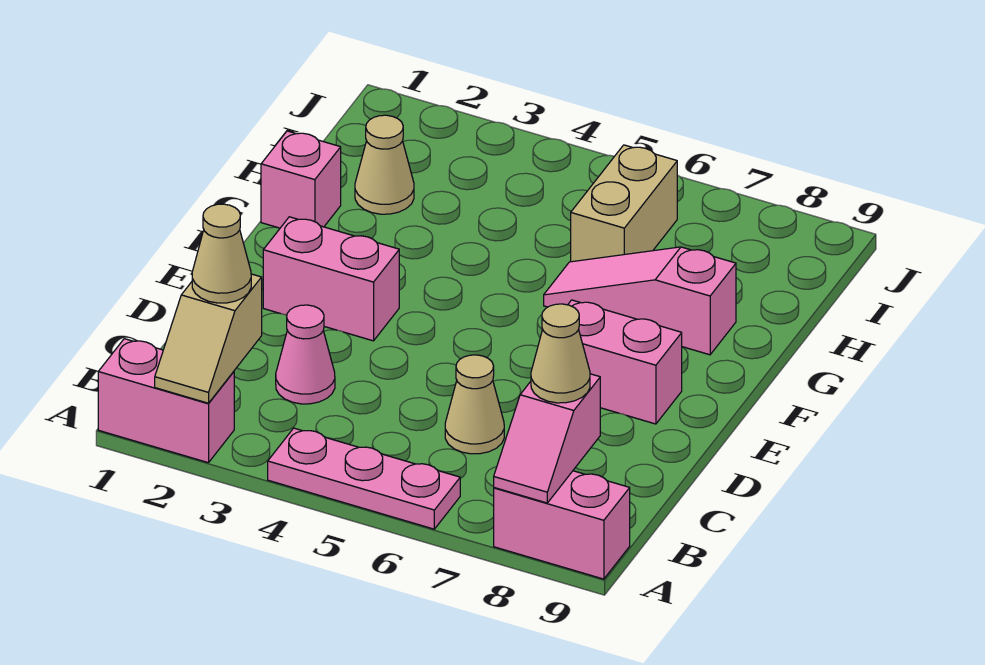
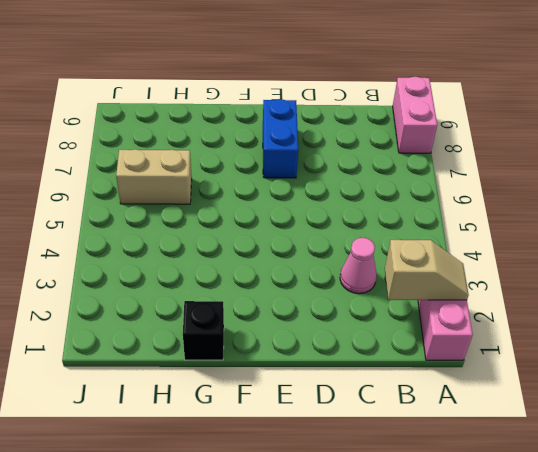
blue brick E7:E8 level 1 -> pink brick E7:E8 level 1
black brick G1 level 1 -> pink brick G1 level 1
none -> pink plate A4:A6 level 1
none -> tan cone C6 level 1
none -> pink brick E2:E3 level 1

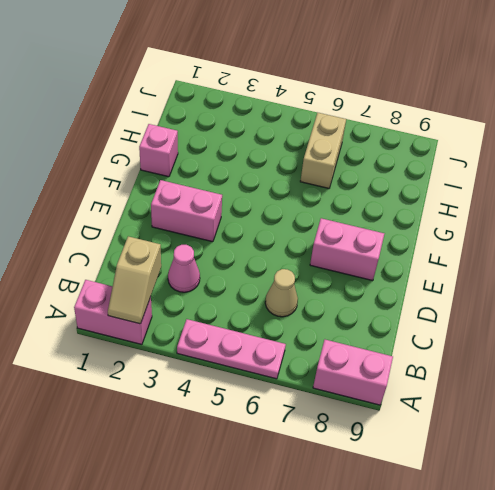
none -> pink slope G6:G8 level 1 top 8
none -> tan cone H2 level 1
none -> pink slope A8:B8 level 2 top B

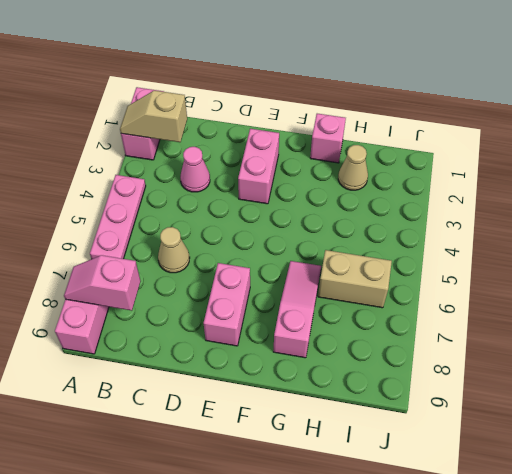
none -> tan cone B2 level 3
none -> tan cone B8 level 3

